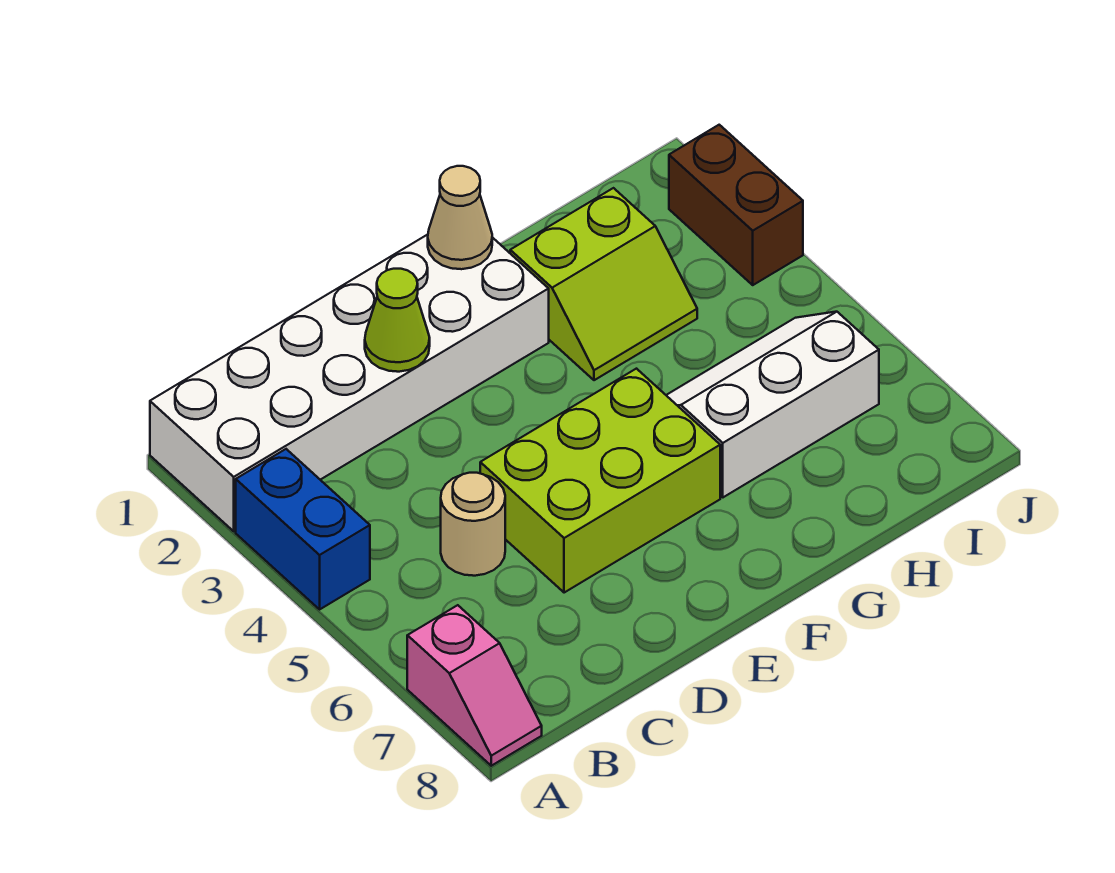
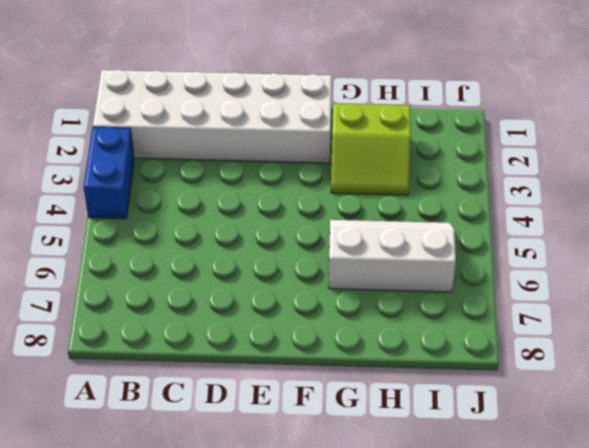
none -> pink slope A7:A8 level 1 top 7
none -> tan round brick C5 level 1

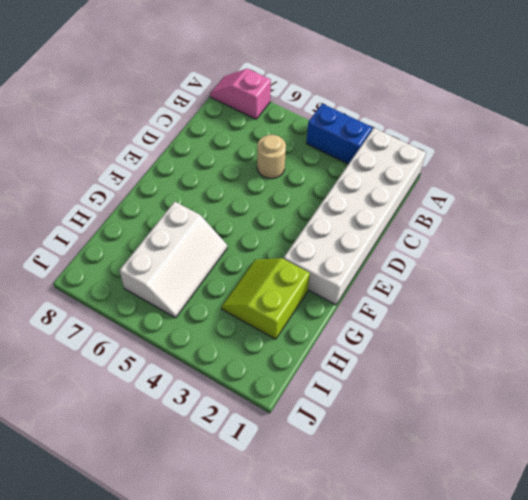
none -> lime brick D5:F6 level 1
none -> brown brick J2:J3 level 1

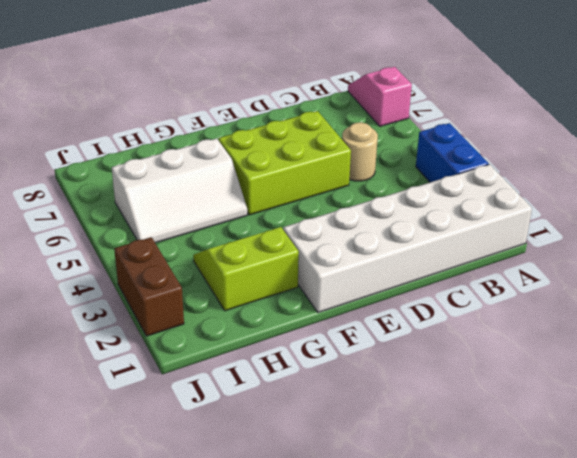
none -> lime cone D2 level 2
none -> tan cone F1 level 2

